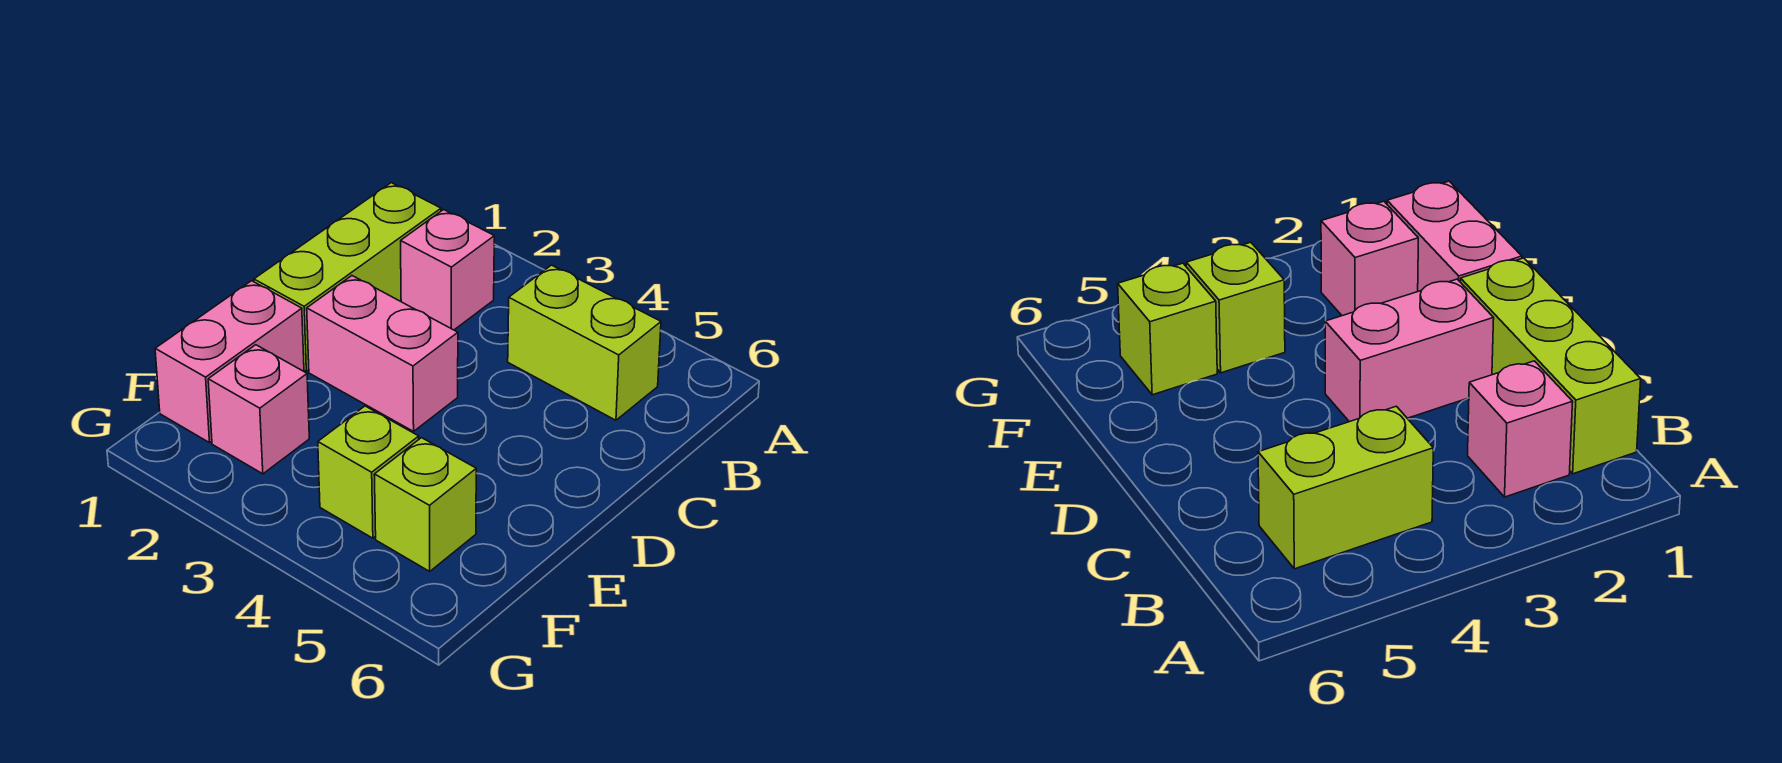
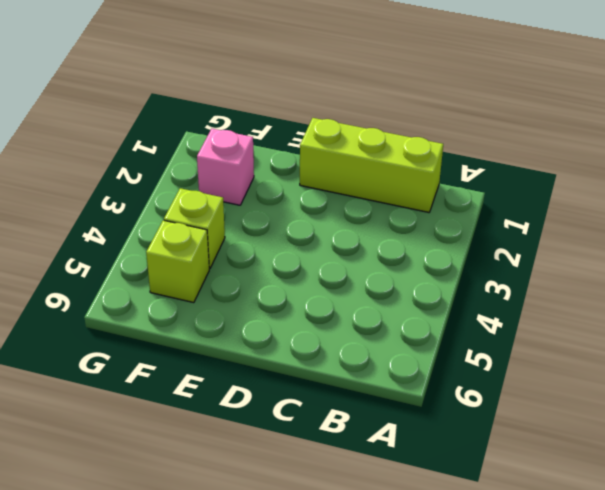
none -> pink brick B2 level 1
none -> lime brick B4:B5 level 1

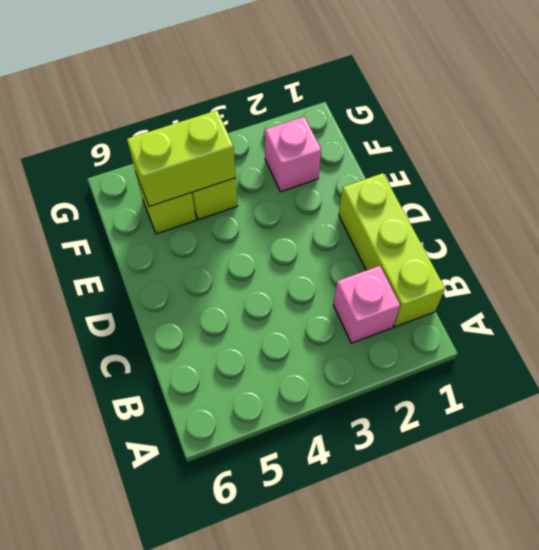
lime brick F4:F5 level 2 -> lime brick B4:B5 level 1
none -> pink brick D2:D3 level 1
none -> pink brick E1:F1 level 1

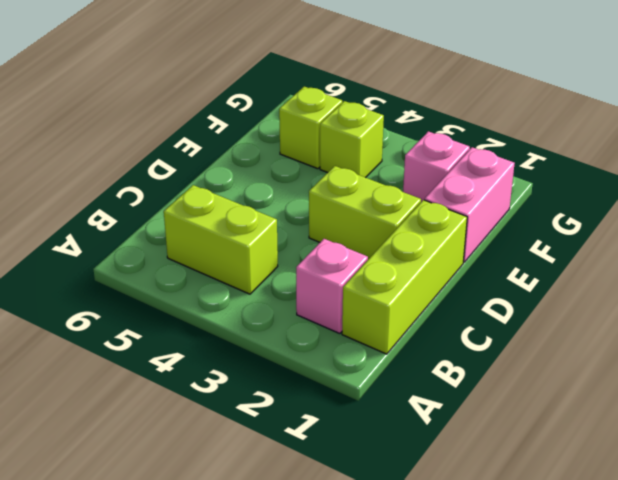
lime brick D2:D3 level 1 -> pink brick D2:D3 level 1

